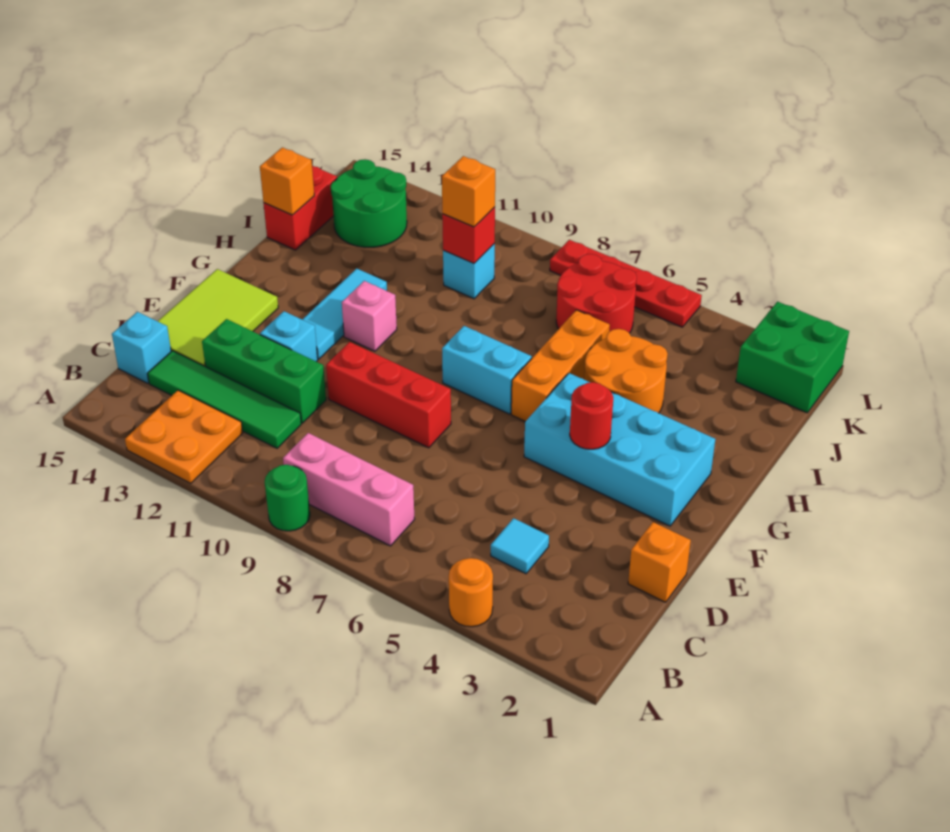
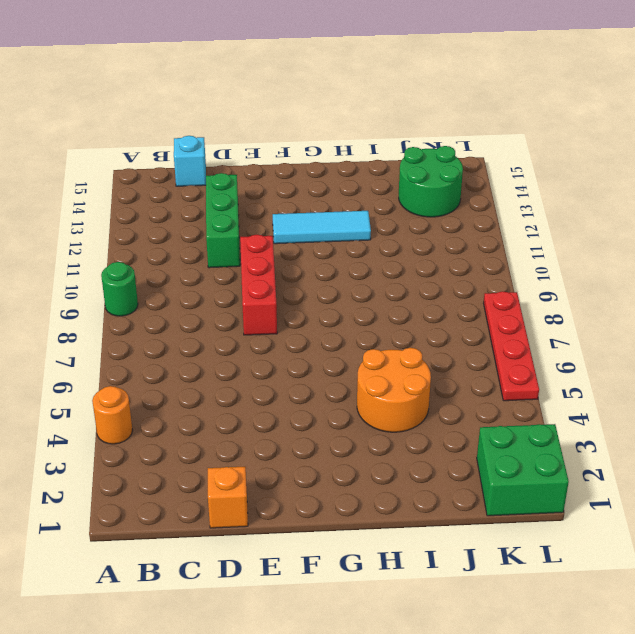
none -> orange plate A12:B13 level 1
none -> pink brick B7:B9 level 1
none -> cyan tile C4 level 1

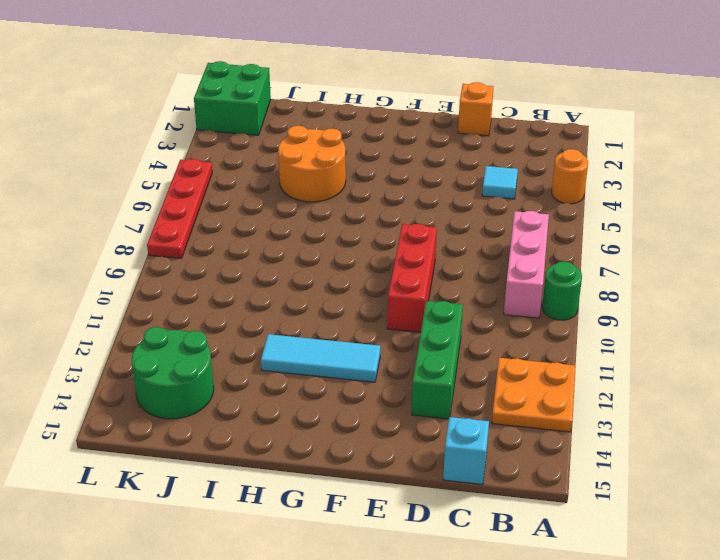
none -> green tile C11:C14 level 1
none -> lime tile D14:F15 level 1
none -> cyan brick E12 level 1

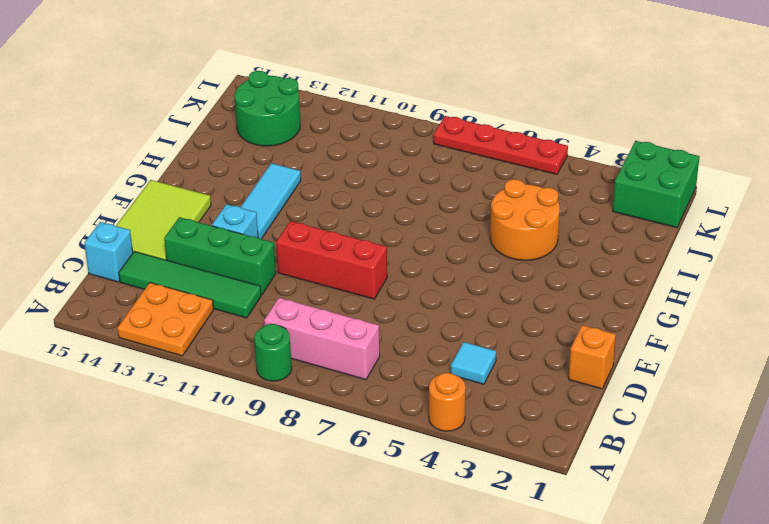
none -> cyan brick F2:G5 level 1
none -> orange brick G6:I6 level 1
none -> cyan brick G7:G8 level 1

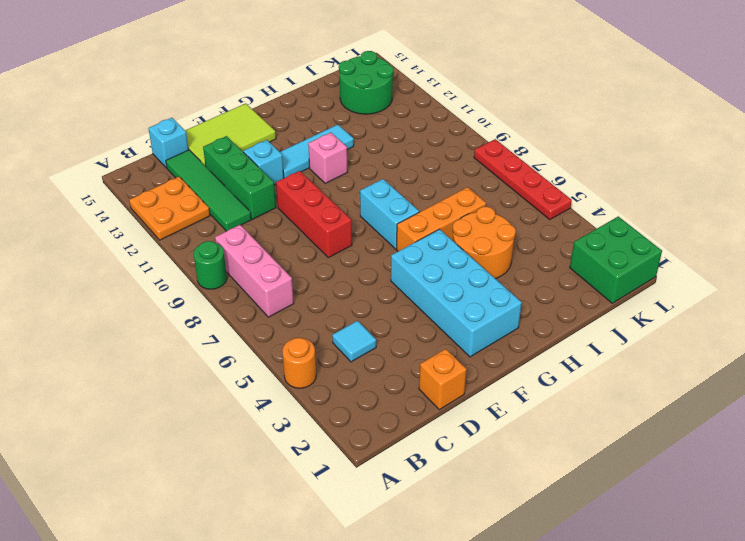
none -> red brick I15:J15 level 1
none -> red round brick J6:K7 level 1
none -> cyan brick J10 level 1

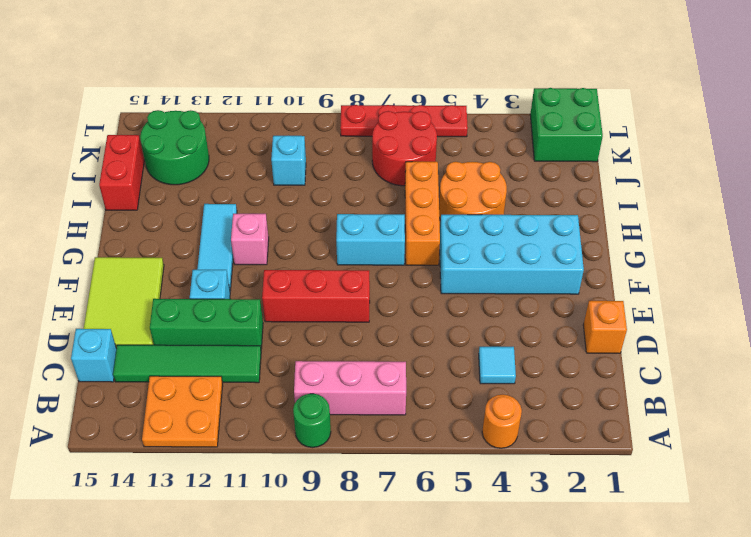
none -> red round brick F4 level 2
none -> orange brick I15 level 2
none -> red brick J10 level 2

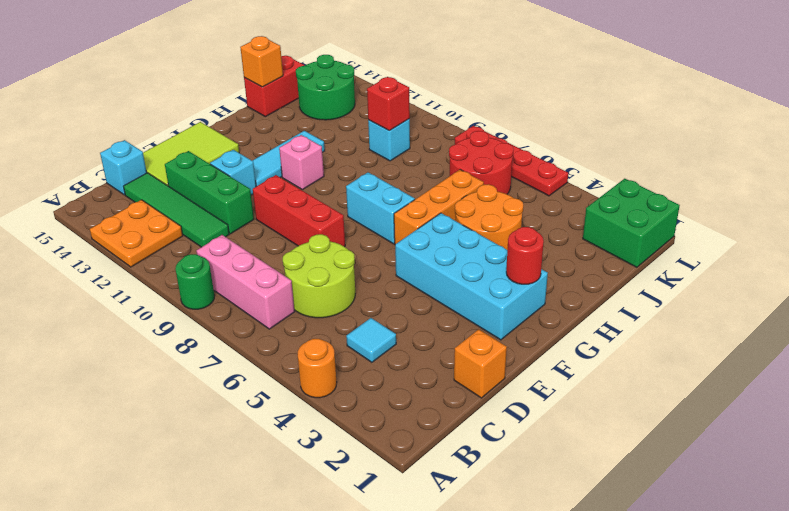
lime round brick C6:D7 level 1 -> none
red round brick G2 level 2 -> red round brick F4 level 2
none -> orange brick J10 level 3

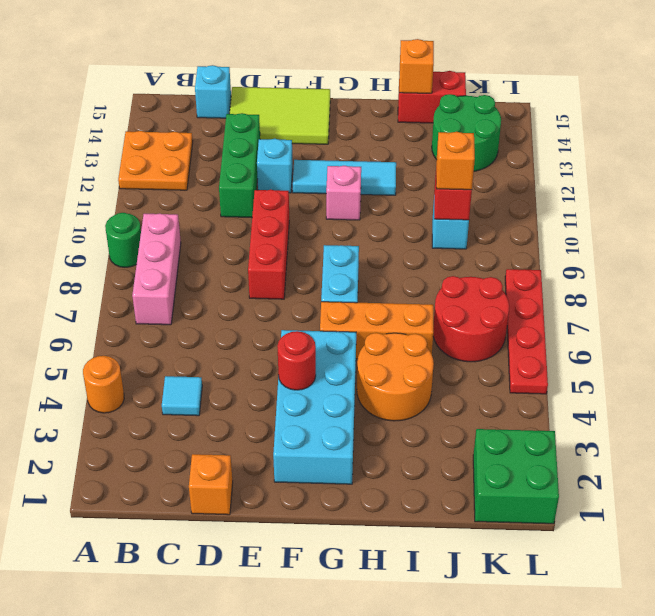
none -> green tile C11:C14 level 1

